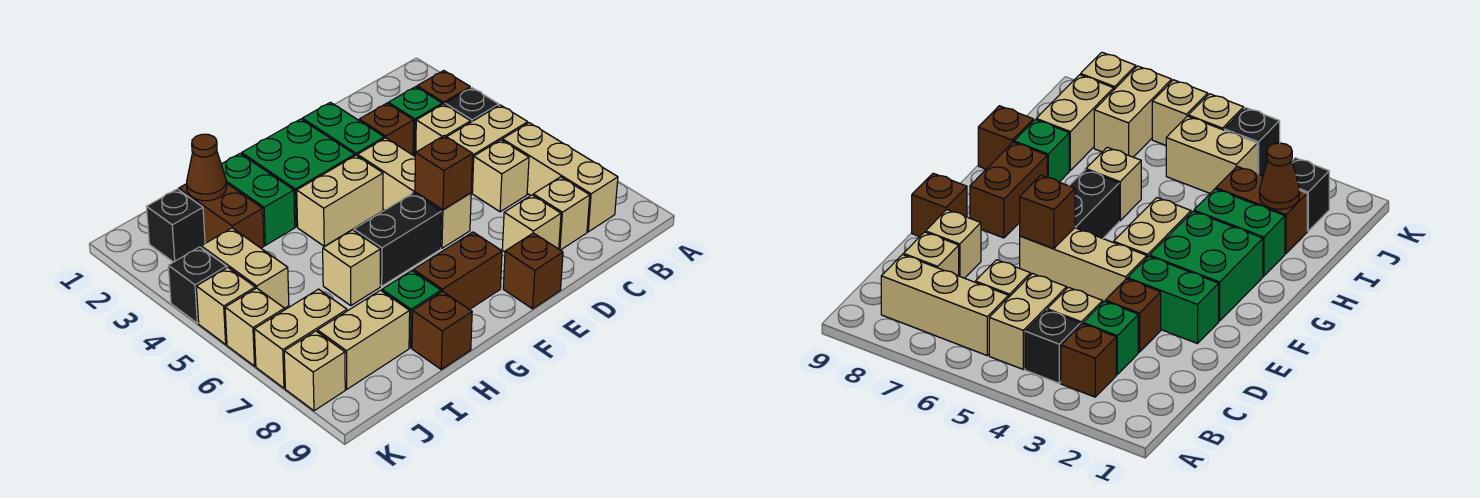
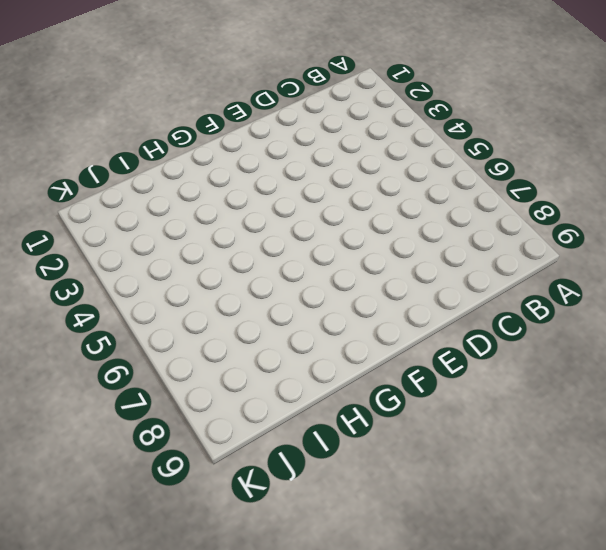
none -> brown brick B3 level 1
none -> black brick B4 level 1
none -> tan brick B5:C5 level 1
none -> tan brick B6:B8 level 1

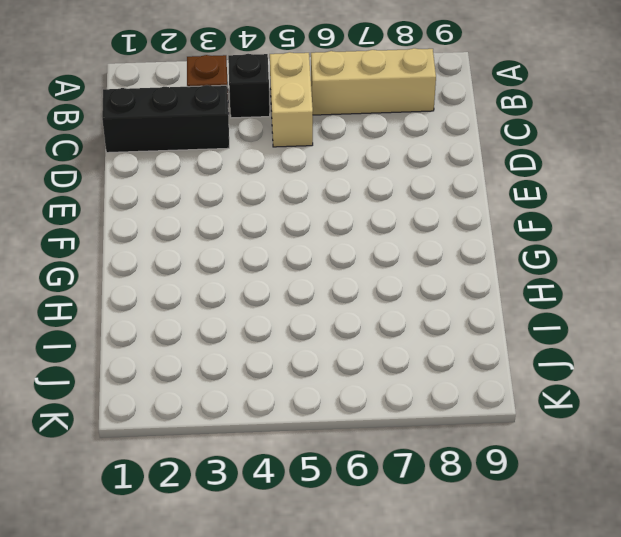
black brick C1:C3 level 1 -> green brick C3 level 1
none -> tan brick C4 level 1
none -> tan brick C6 level 1
none -> tan brick C8 level 1
none -> brown brick D3 level 1

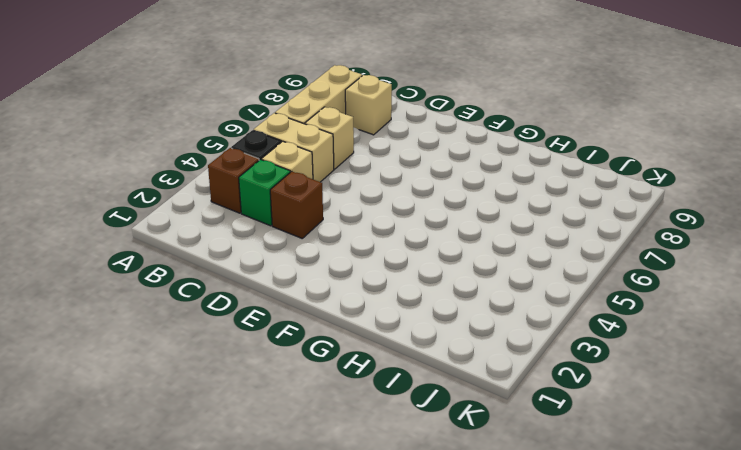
none -> tan brick D8 level 1
none -> green brick E2:E3 level 1
none -> tan brick E4:E6 level 1
none -> brown brick E9 level 1

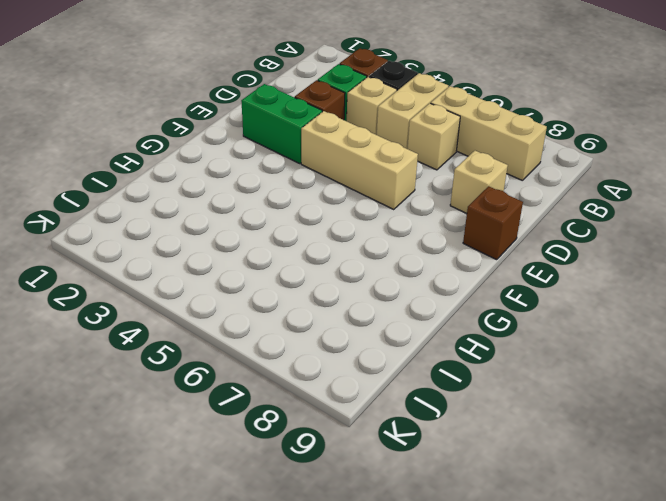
none -> tan brick C8 level 1
none -> green brick F2:G3 level 1
none -> tan brick F4:G4 level 1
none -> black brick F6:G6 level 1

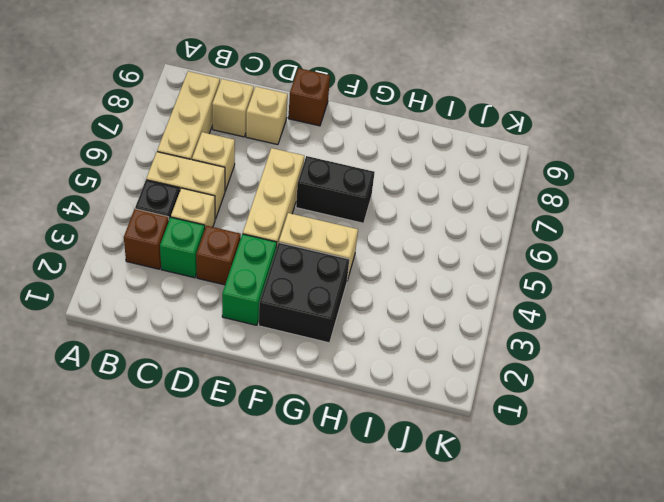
black brick F2:G3 level 1 -> green brick F2:G3 level 1
none -> brown brick F8:G8 level 1
none -> green brick H2:H3 level 1
none -> tan brick H6 level 1
none -> green brick H8 level 1

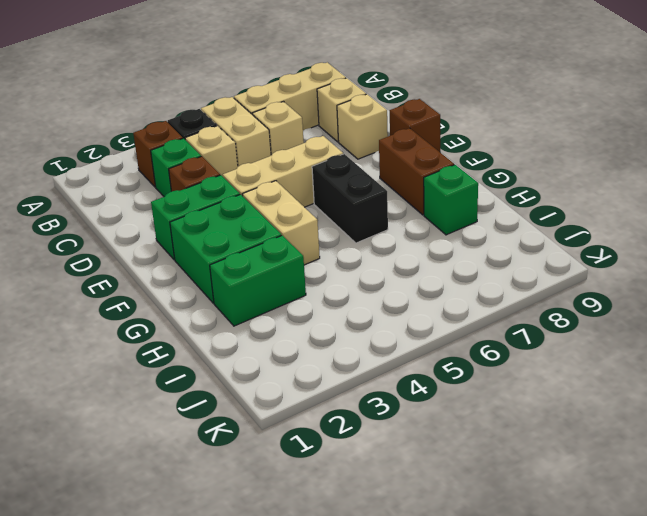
none -> tan brick H6 level 1
none -> brown brick H9 level 1
none -> brown brick I2:I3 level 1
none -> tan brick I8:J8 level 1

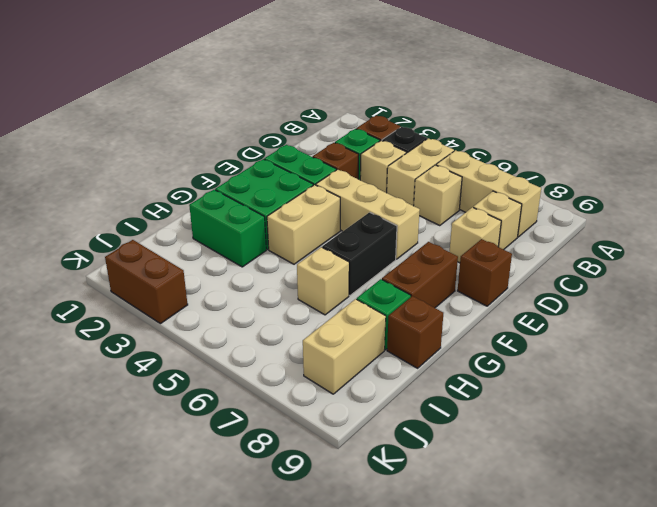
brown brick K2:K3 level 1 -> brown brick I2:I3 level 1
none -> black brick J2 level 1
none -> tan brick J4:J5 level 1
none -> tan brick J7:K7 level 1
none -> black brick K4 level 1

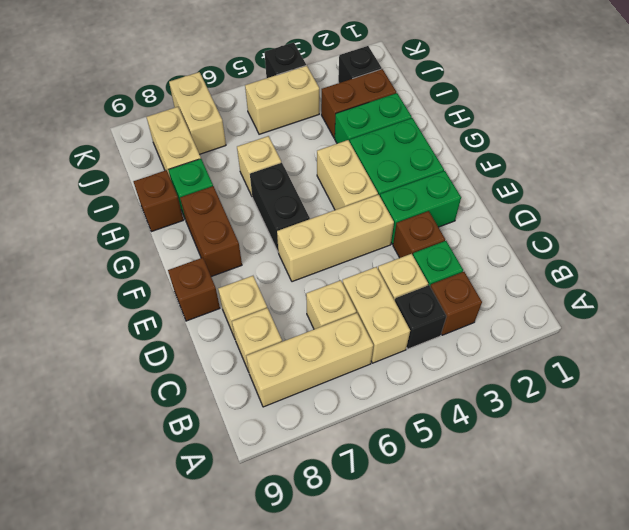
none -> tan brick K5 level 1
none -> tan brick K6 level 1
none -> tan brick K8 level 1
none -> brown brick E6 level 2

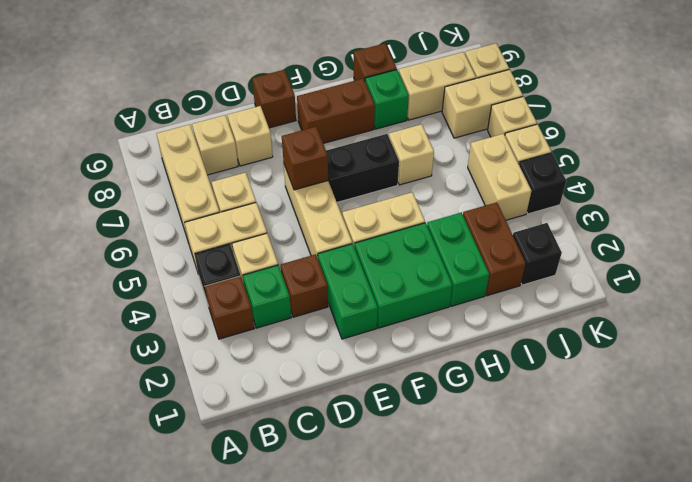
none -> brown cone I2 level 2

